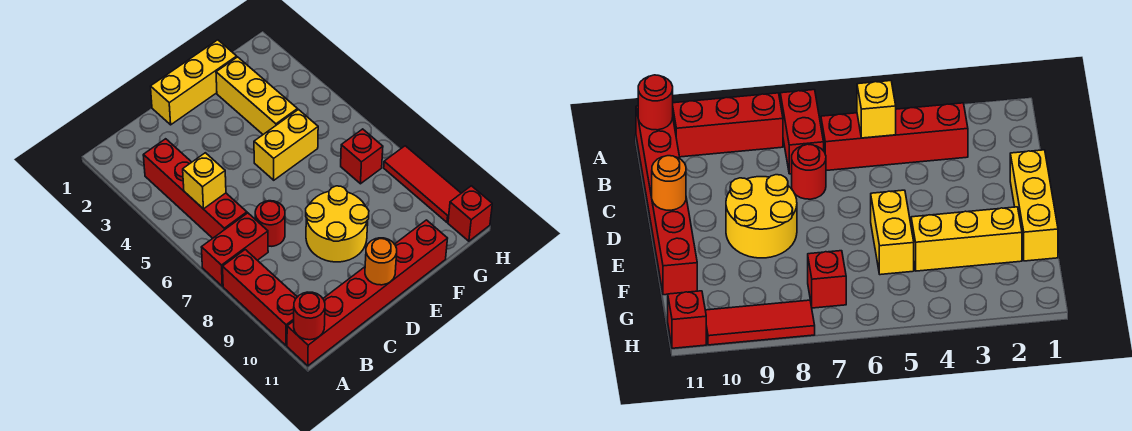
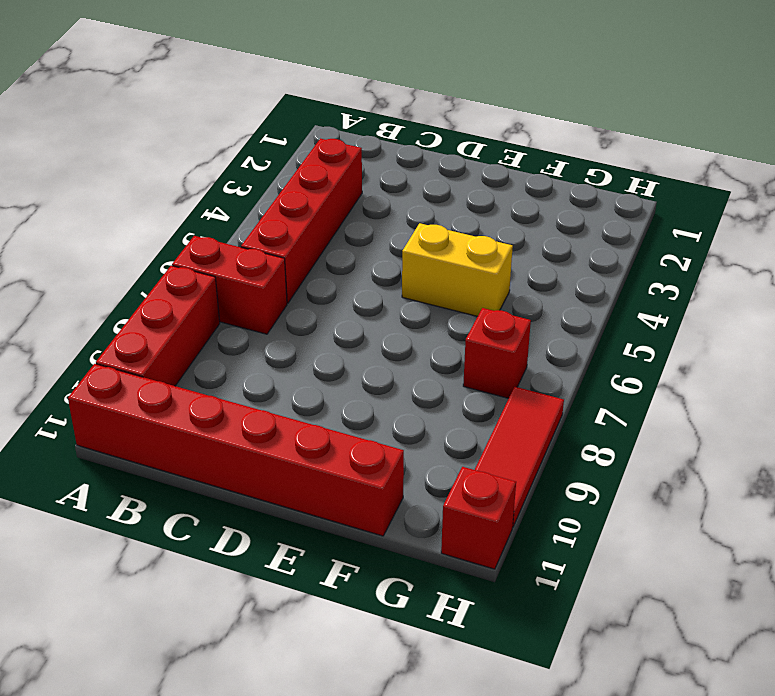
none -> red round brick C7 level 1
none -> yellow brick D1:F1 level 1
none -> yellow round brick D8:E9 level 1

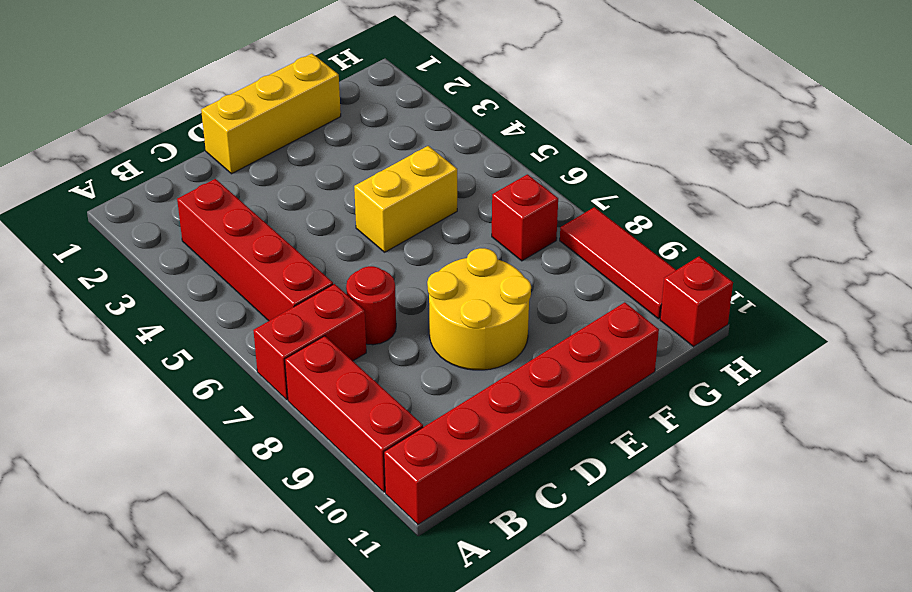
none -> yellow brick F2:F4 level 1
none -> red round brick A11 level 2
none -> yellow brick B5 level 2

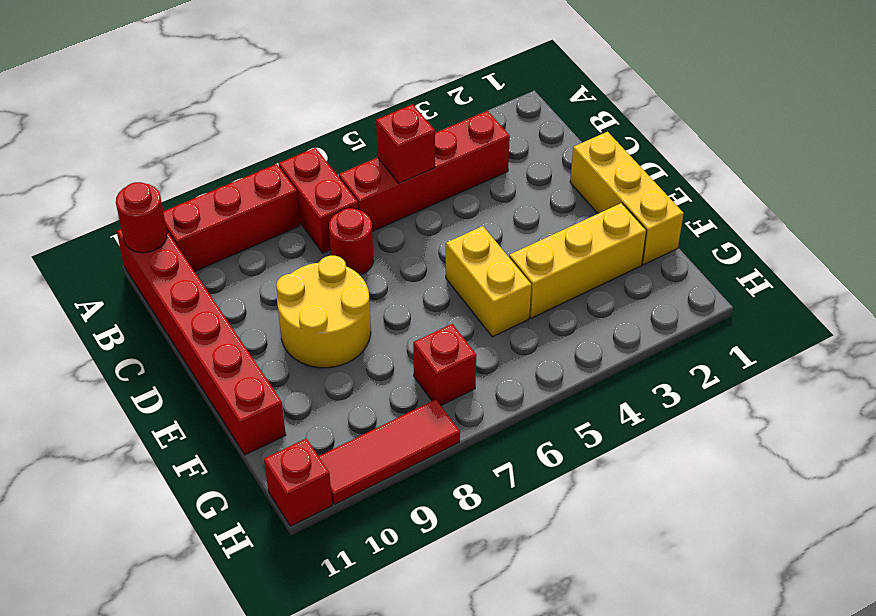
red brick B5 level 2 -> yellow brick B5 level 2
none -> orange round brick D11 level 2

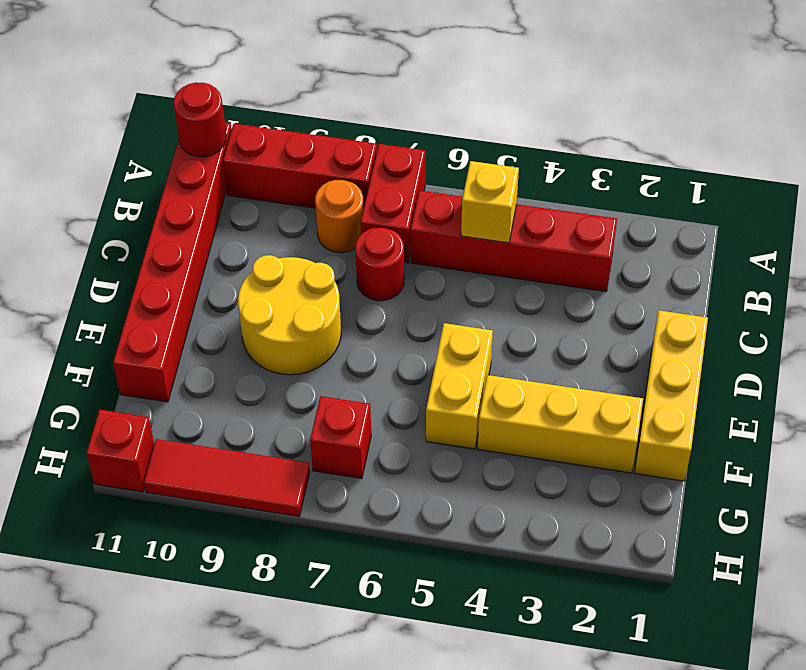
orange round brick B8 level 1 -> orange round brick D11 level 2

